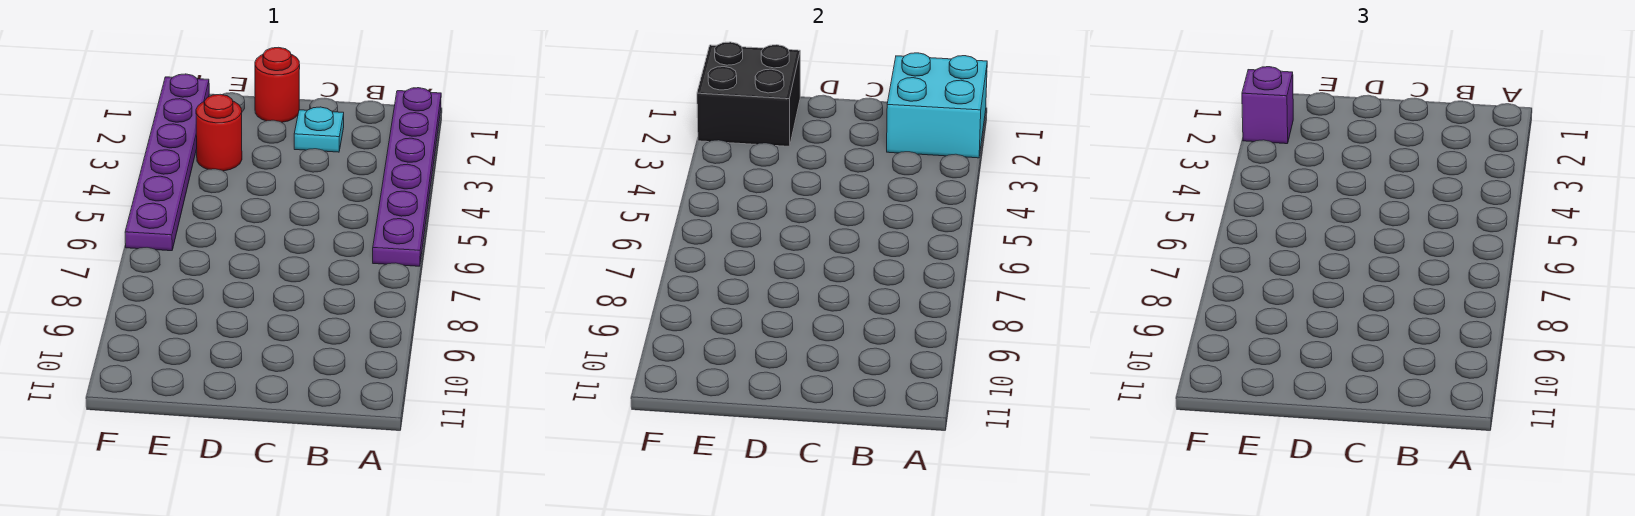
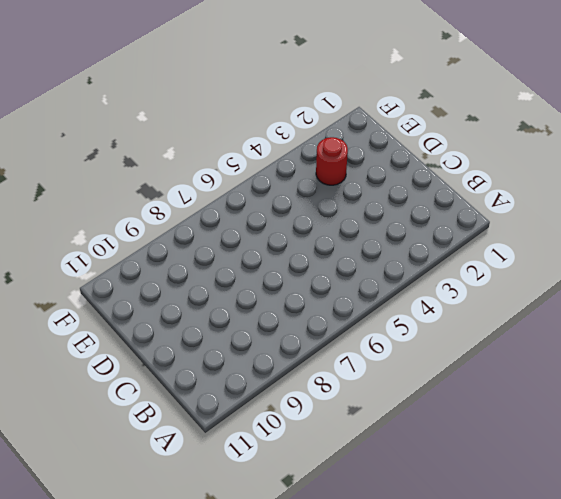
none -> purple plate A1:A6 level 1
none -> cyan plate C2 level 1

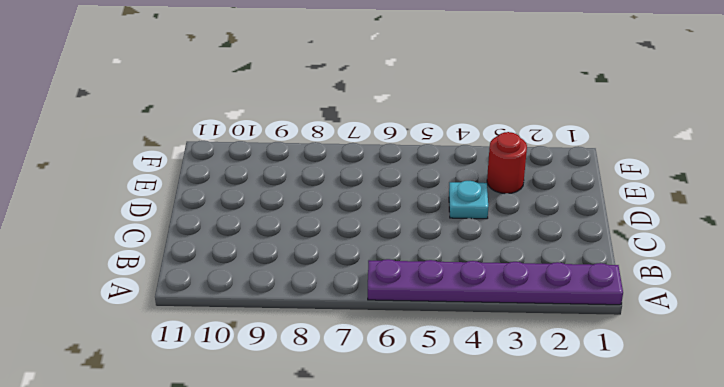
cyan plate D4 level 1 -> cyan plate C2 level 1
none -> red round brick D1 level 1
none -> purple plate F1:F6 level 1

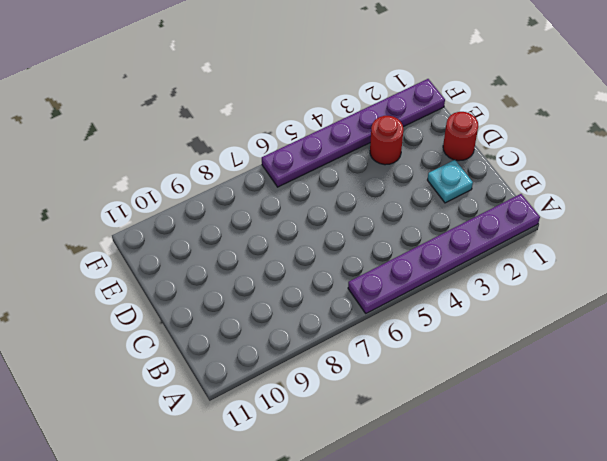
none -> cyan brick A1:B2 level 2
none -> black brick E1:F2 level 2

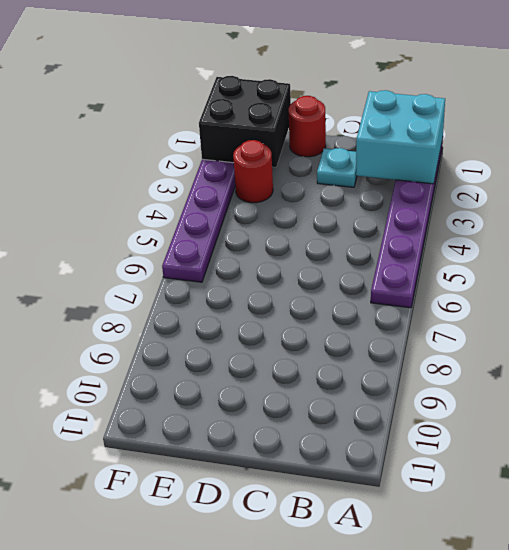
none -> purple brick F2 level 3

